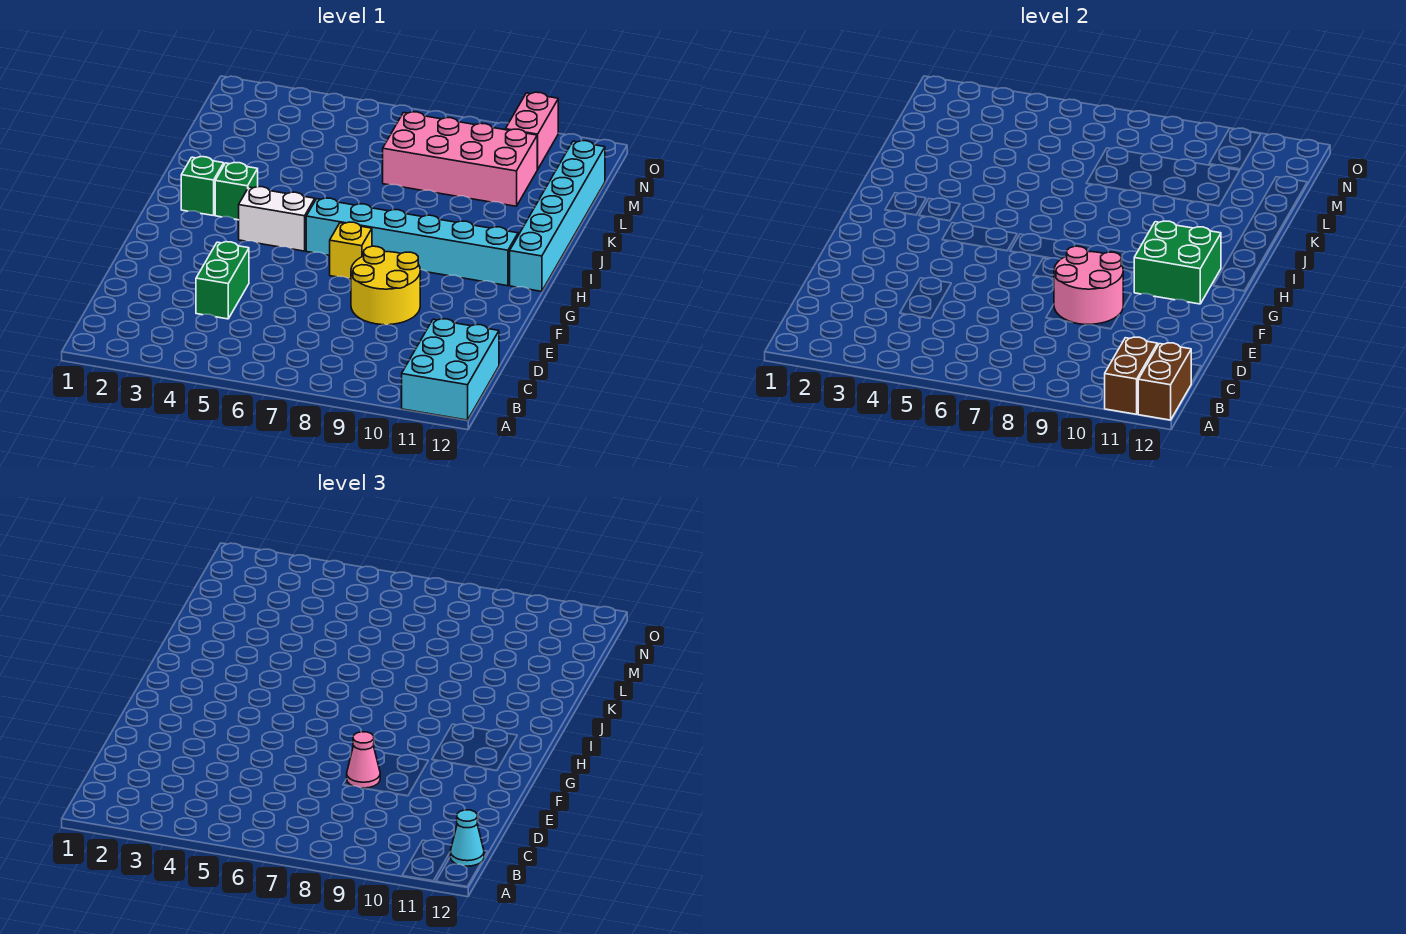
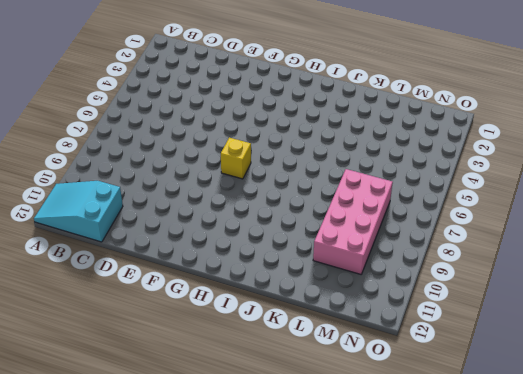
cyan slope A11:C12 level 1 top C -> cyan brick A11:C12 level 1
none -> green brick D4:E4 level 1
none -> yellow round brick E8:F9 level 1
none -> white brick H4:H5 level 1

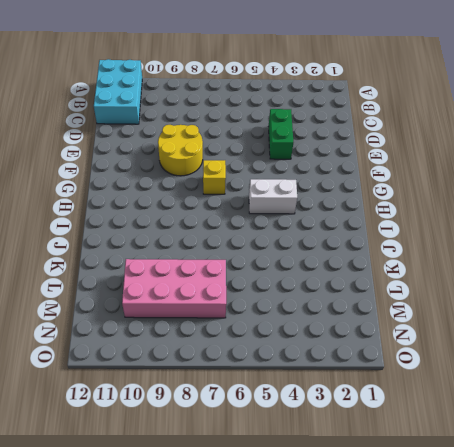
none -> cyan brick H6:H11 level 1
none -> cyan brick H12:M12 level 1
none -> green brick I2 level 1

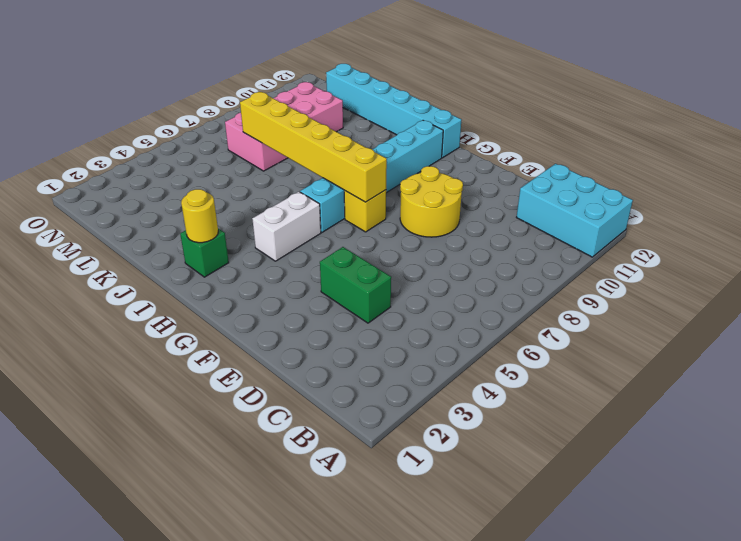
yellow brick G7:L7 level 2 -> none
yellow round brick I2 level 2 -> none
none -> green brick I3 level 1
none -> pink brick N10:O10 level 1
none -> brown brick A11:B11 level 2

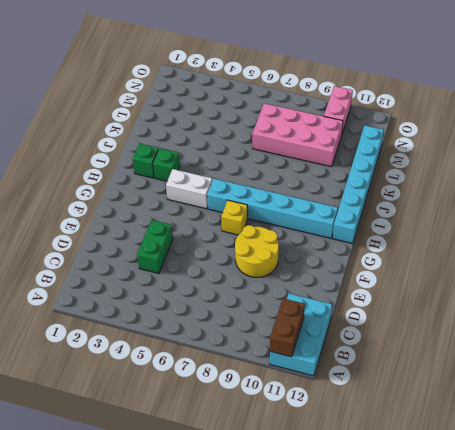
none -> brown brick A12:B12 level 2
none -> pink round brick E8:F9 level 2
none -> green brick G10:H11 level 2

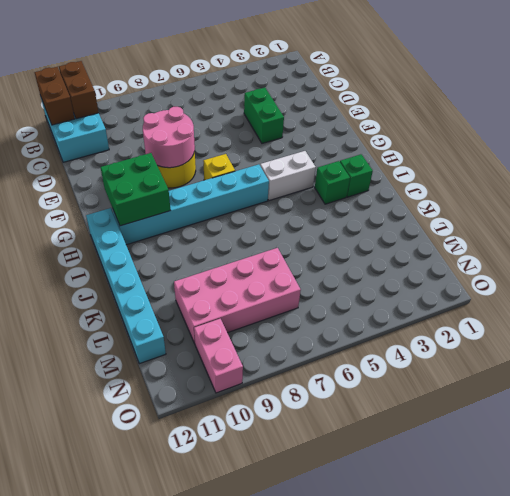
none -> cyan cone B12 level 3
none -> pink cone E8 level 3

